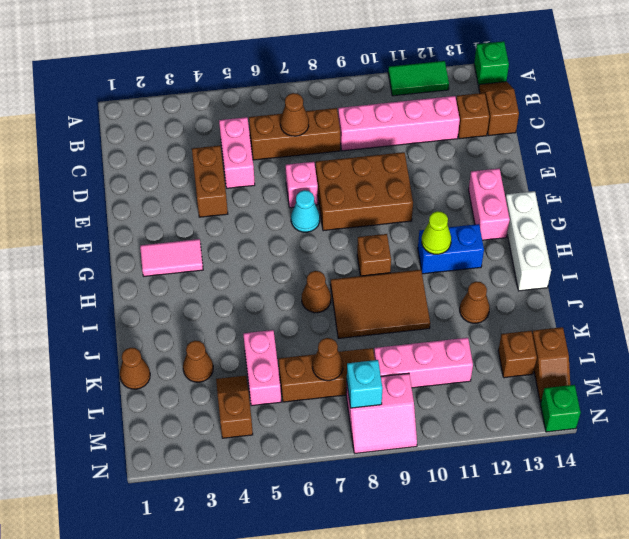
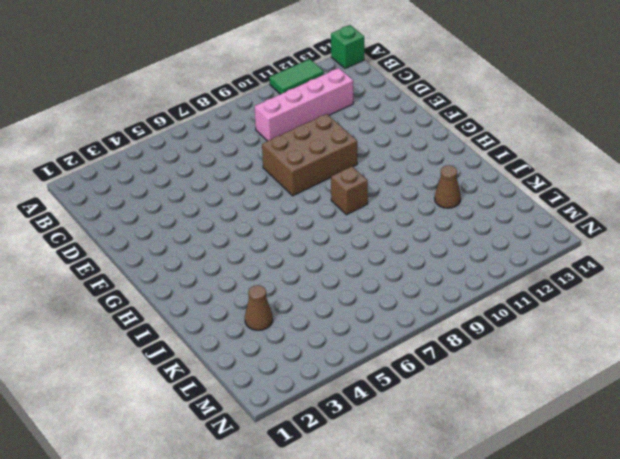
none -> brown slope B14:C14 level 1 top C
none -> pink brick C5:D5 level 1
none -> brown brick C6:C8 level 1
none -> brown brick C13 level 1

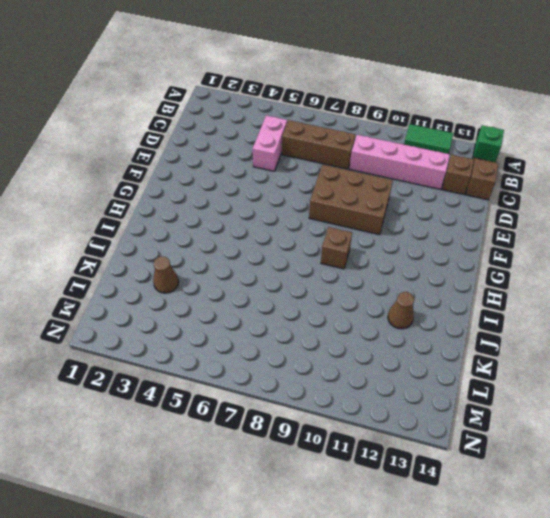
none -> brown brick D4:E4 level 1
none -> pink brick E7 level 1
none -> cyan cone F7 level 1
none -> pink brick F13:G13 level 1

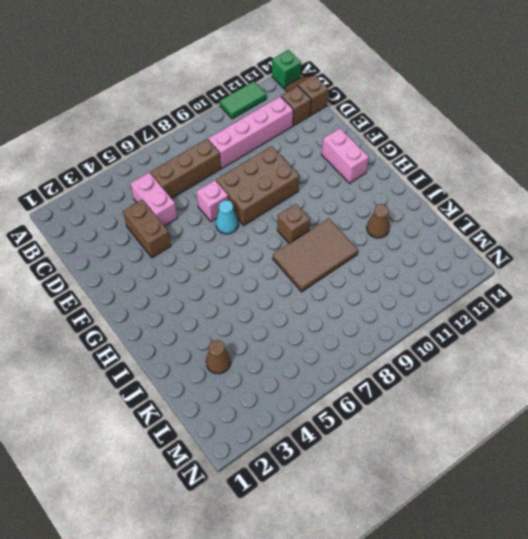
none -> pink tile G2:G3 level 1
none -> white brick G14:I14 level 1
none -> blue brick H11:H12 level 1
none -> brown cone I7 level 1

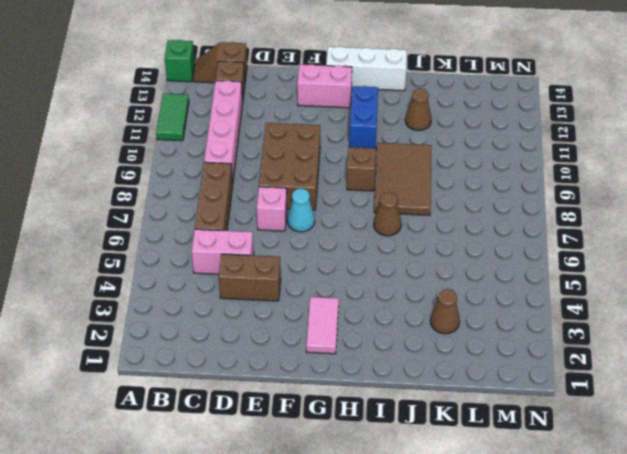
none -> brown cone K1 level 1
none -> pink brick K5:L5 level 1
none -> brown slope L4:M4 level 1 top M
none -> brown brick L6:L8 level 1

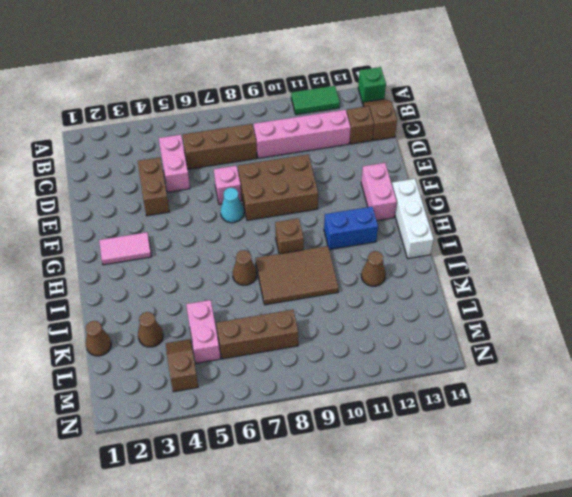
none -> pink brick L9:L11 level 1
none -> brown brick L13 level 1
none -> brown slope L14:M14 level 1 top L
none -> pink slope M8:N9 level 1 top M

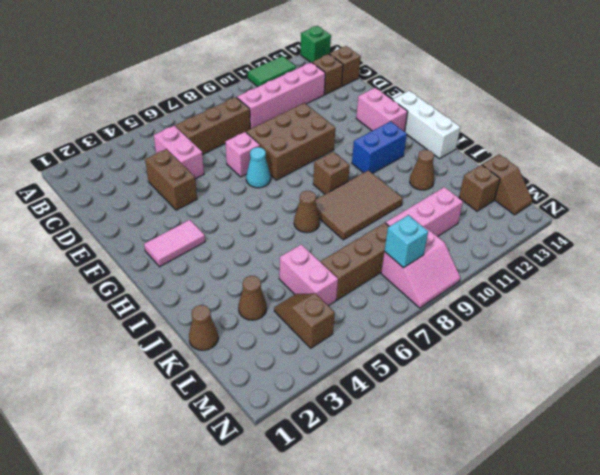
none -> green brick N14 level 1
none -> brown cone C7 level 2
none -> lime cone H11 level 2
none -> brown cone L7 level 2

